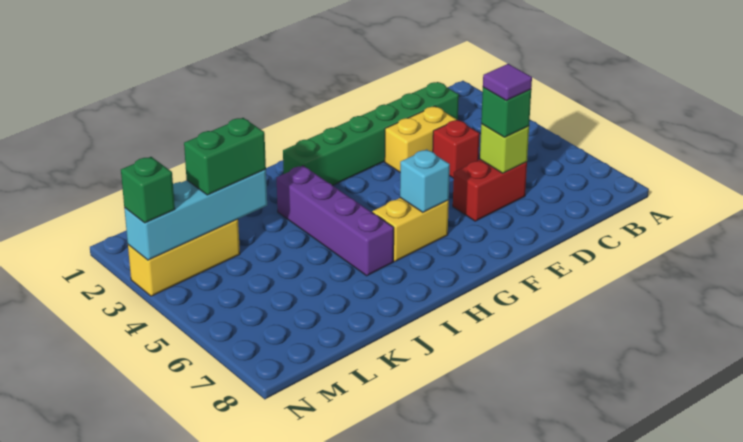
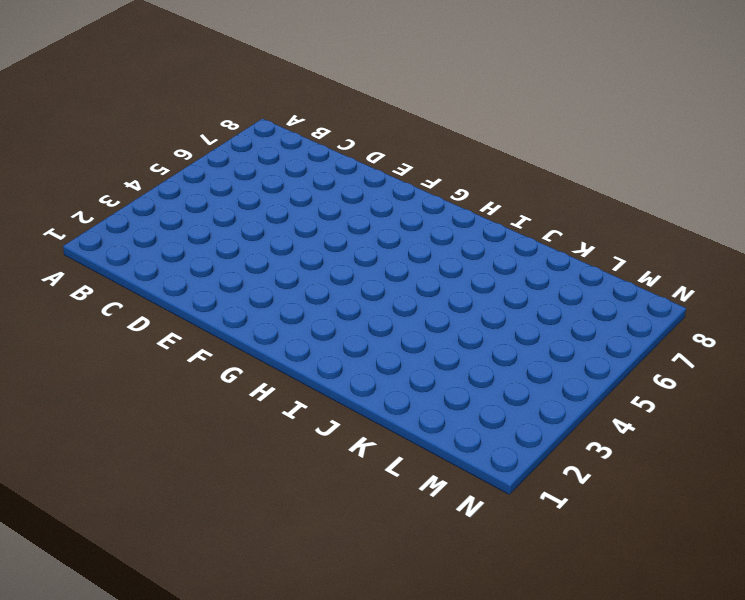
none -> green brick C2:H2 level 1
none -> yellow brick D3:E3 level 1
none -> red brick D4 level 1

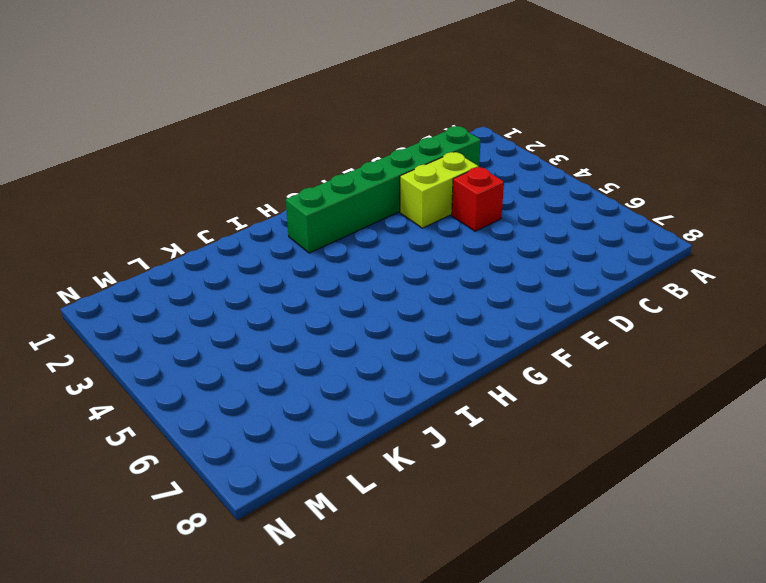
lime brick D3:E3 level 1 -> yellow brick D3:E3 level 1
none -> red brick D6:E6 level 1
none -> yellow brick G6:H6 level 1
none -> purple brick I3:I6 level 1

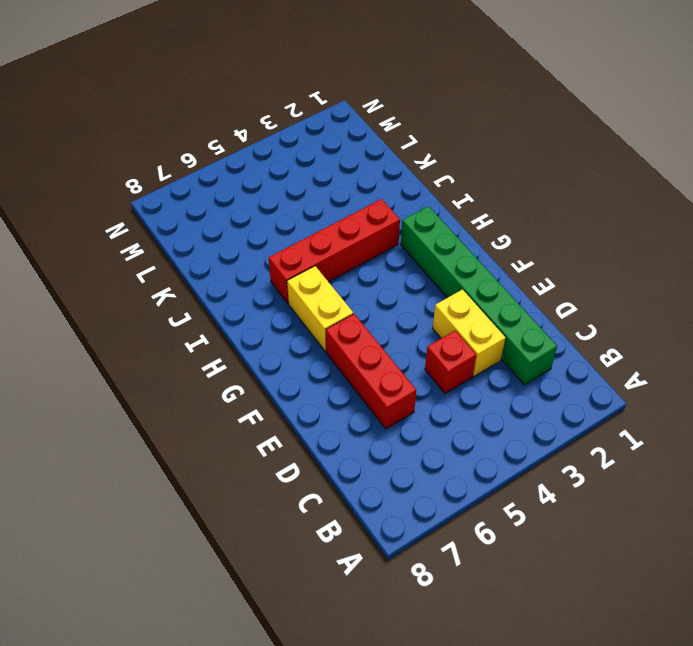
red brick D6:F6 level 1 -> red brick D6:E6 level 1
red brick I3:I6 level 1 -> purple brick I3:I6 level 1
none -> yellow brick L3:N3 level 1
none -> lime brick D6 level 2
none -> cyan brick G6 level 2

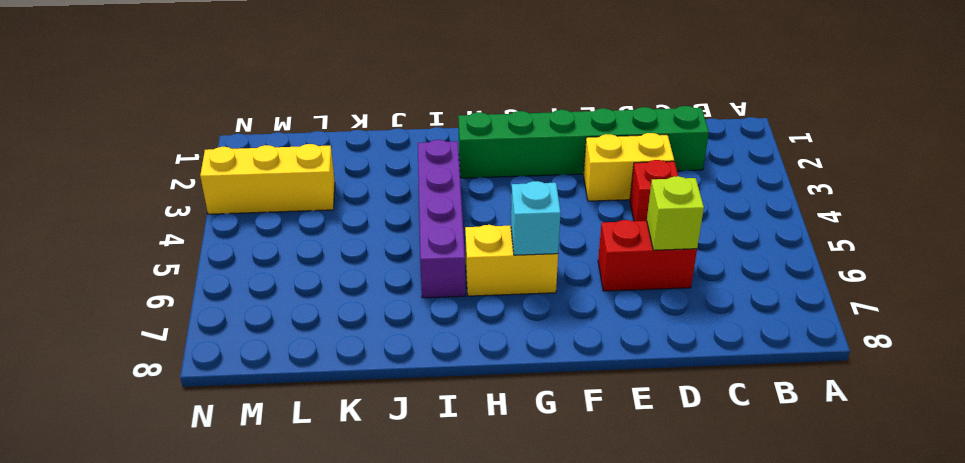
none -> cyan brick K3:N3 level 2
none -> green brick D6 level 3
none -> green brick K3:L3 level 3

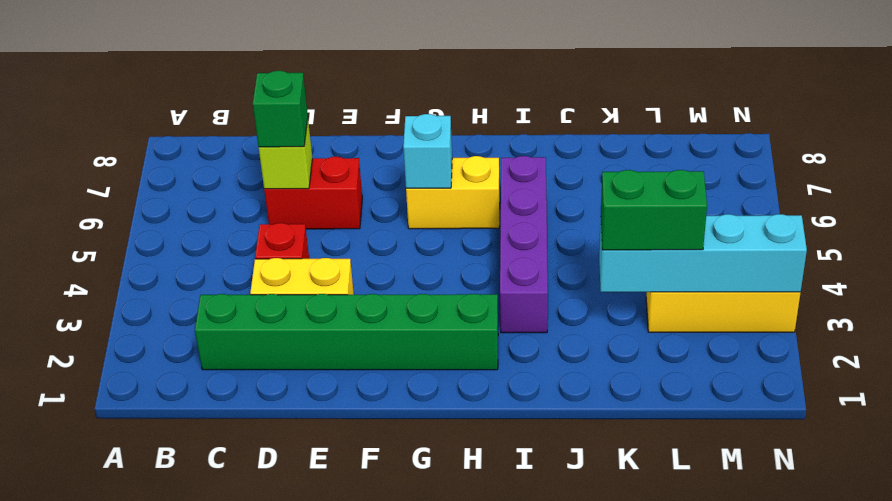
none -> green brick N3 level 3
none -> purple tile D6 level 4

